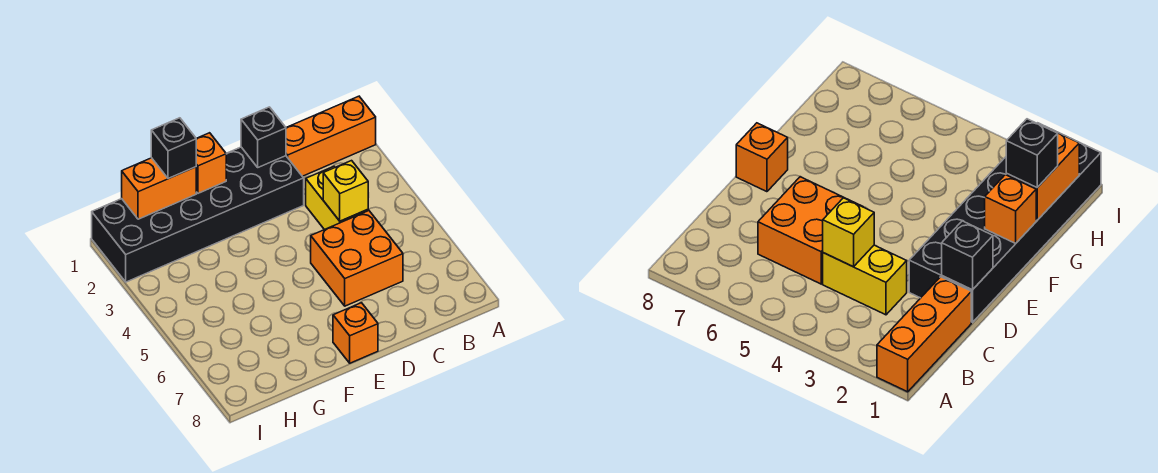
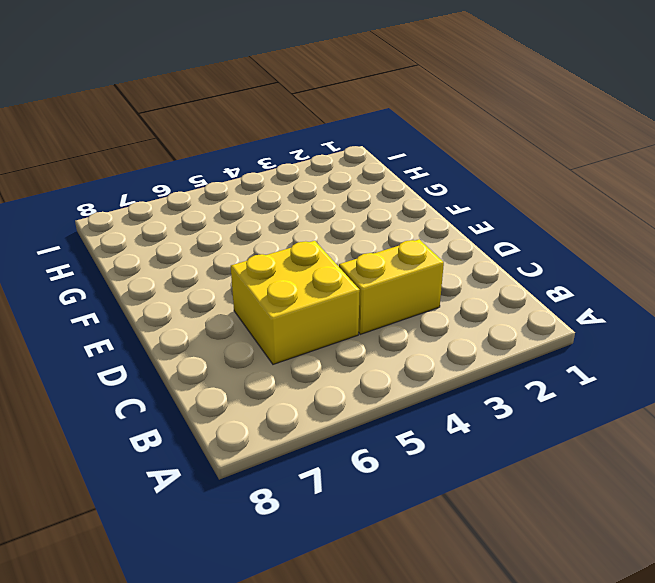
yellow brick C5:D6 level 1 -> orange brick C5:D6 level 1
none -> orange brick A1:C1 level 1
none -> black brick D1:I2 level 1

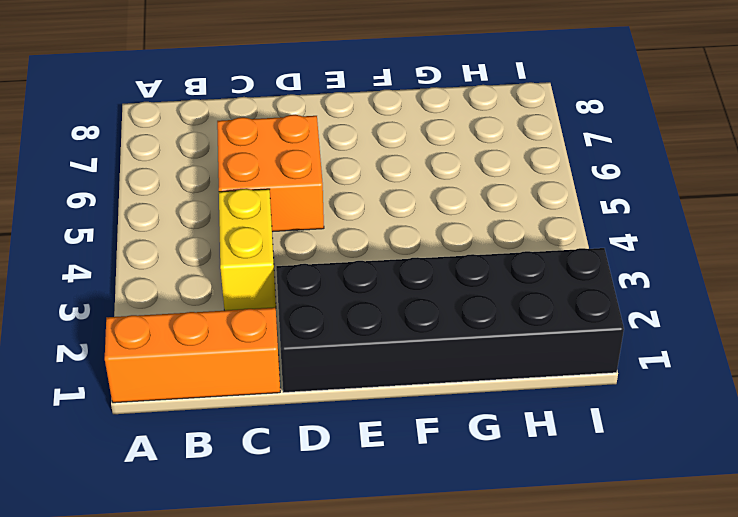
none -> orange brick E8 level 1
none -> yellow brick C4 level 2

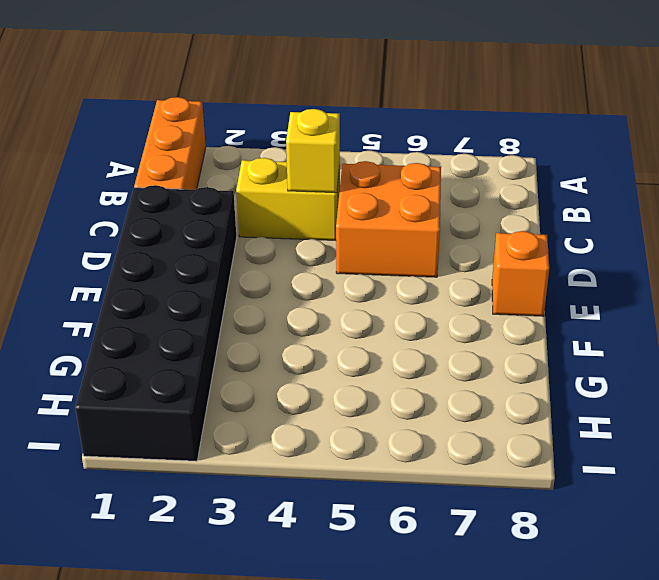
none -> black brick D1 level 2
none -> orange brick F1 level 2

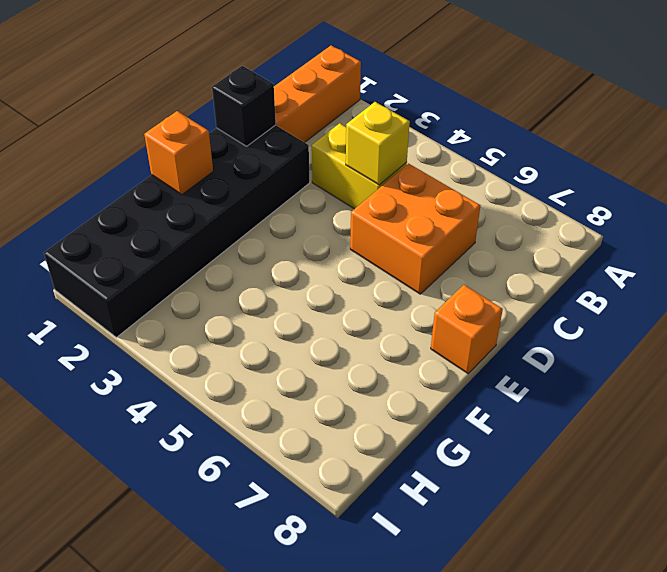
none -> orange brick G1:H1 level 2
none -> black brick G1 level 3

